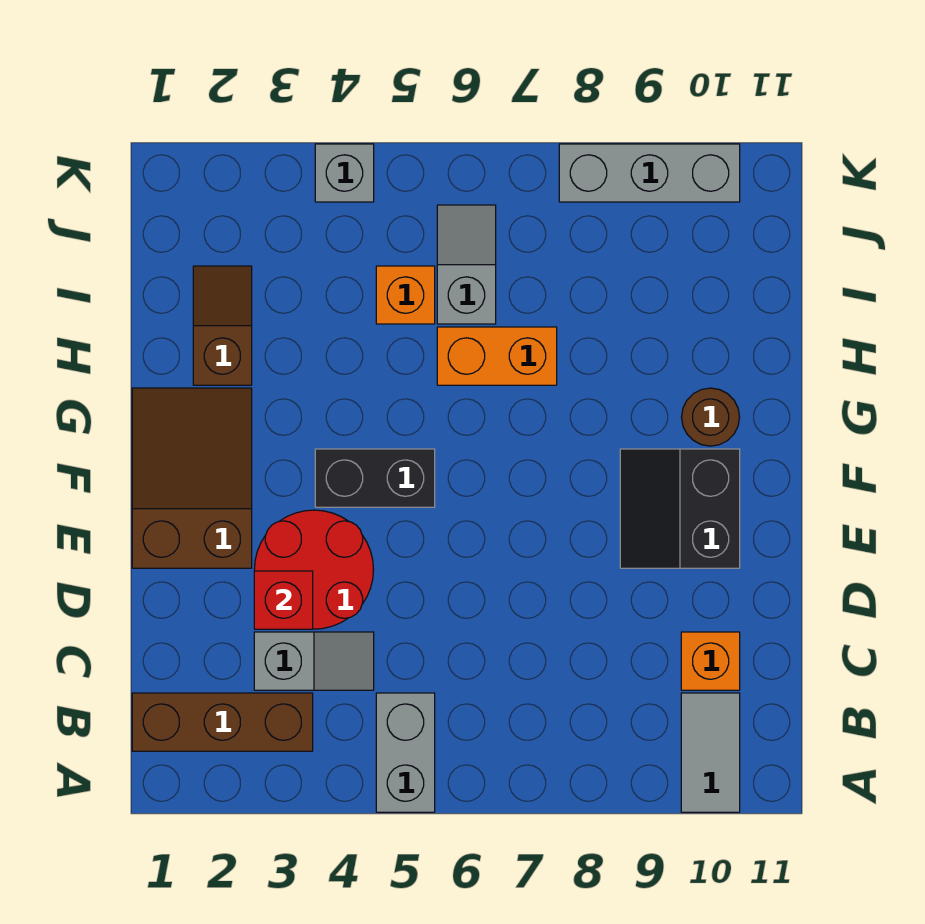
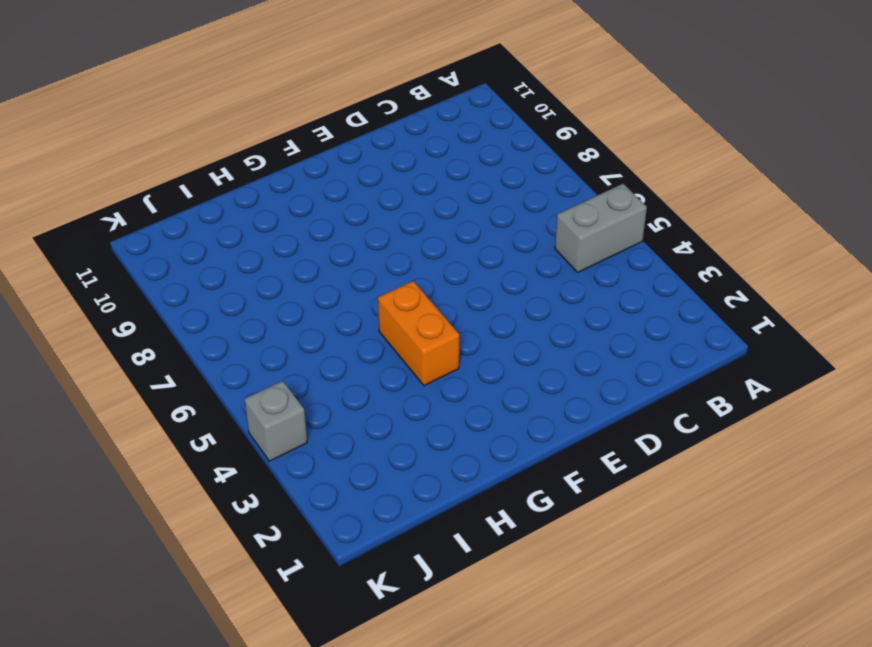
orange brick G4:G5 level 1 -> orange brick H6:H7 level 1
none -> grey tile A10:B10 level 1
none -> brown brick B1:B3 level 1
none -> grey slope C3:C4 level 1 top 3

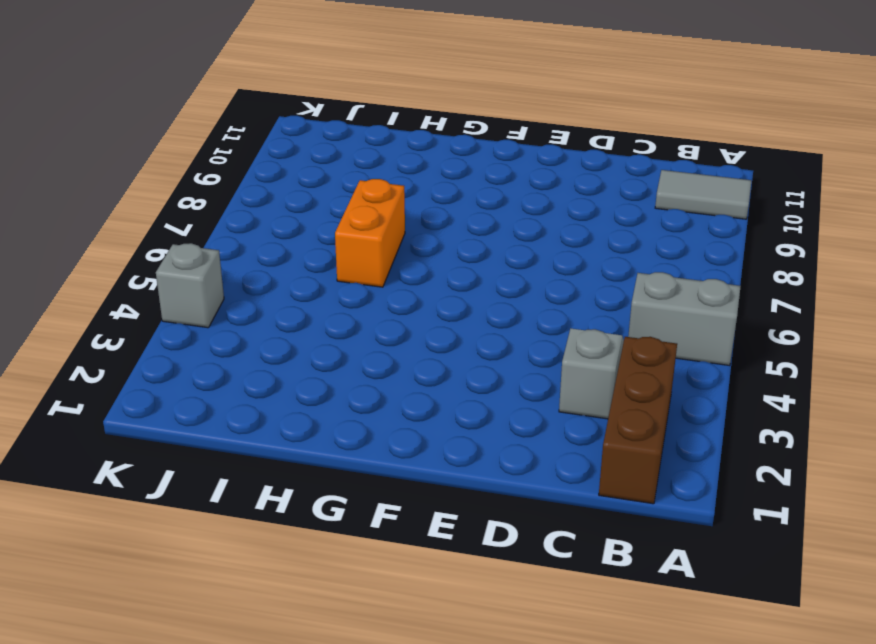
none -> orange brick C10 level 1
none -> red round brick D3:E4 level 1
none -> brown slope E1:G2 level 1 top E

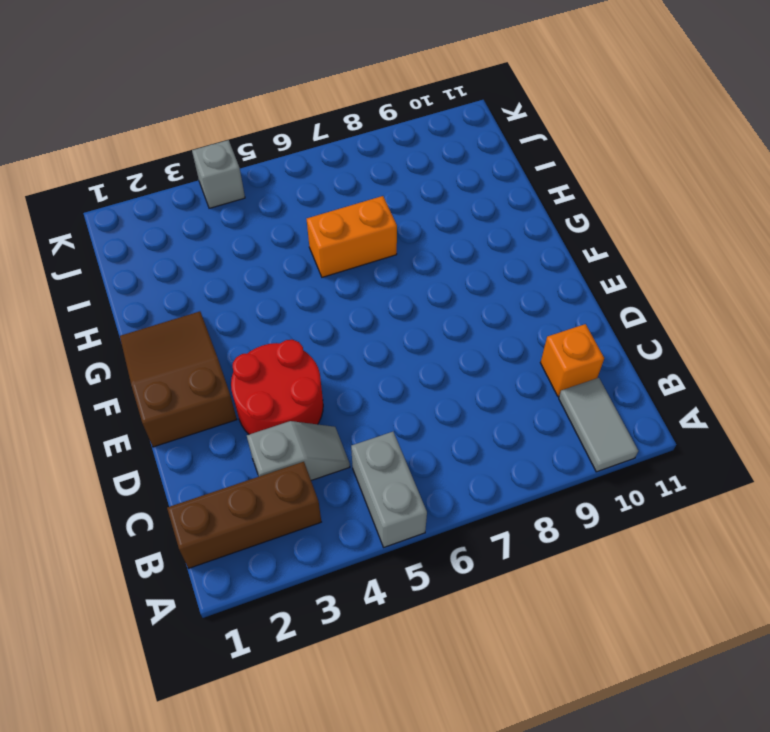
none -> black slope E9:F10 level 1 top 10
none -> black brick F4:F5 level 1
none -> brown round brick G10 level 1

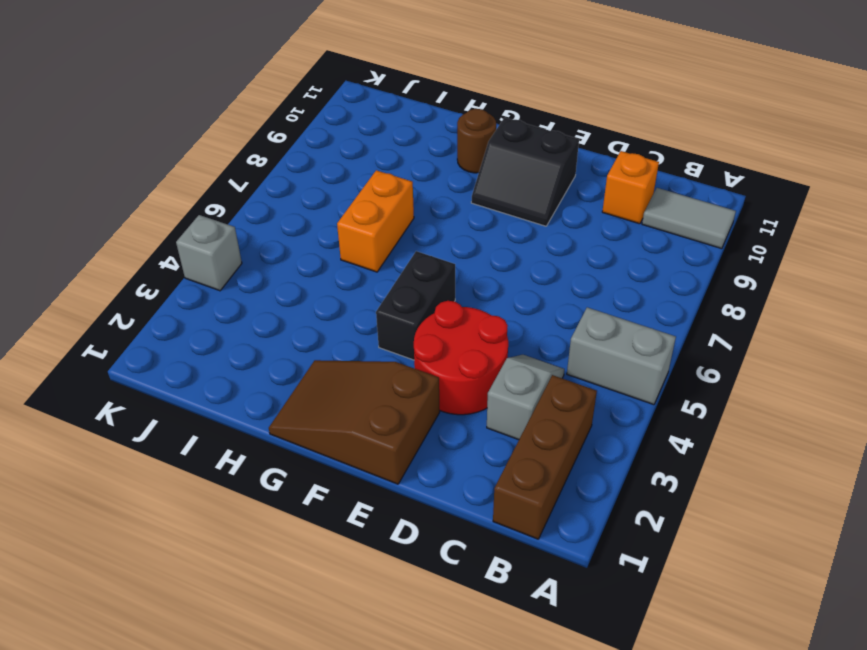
none -> brown slope H2:I2 level 1 top H
none -> orange brick I5 level 1
none -> grey slope I6:J6 level 1 top I

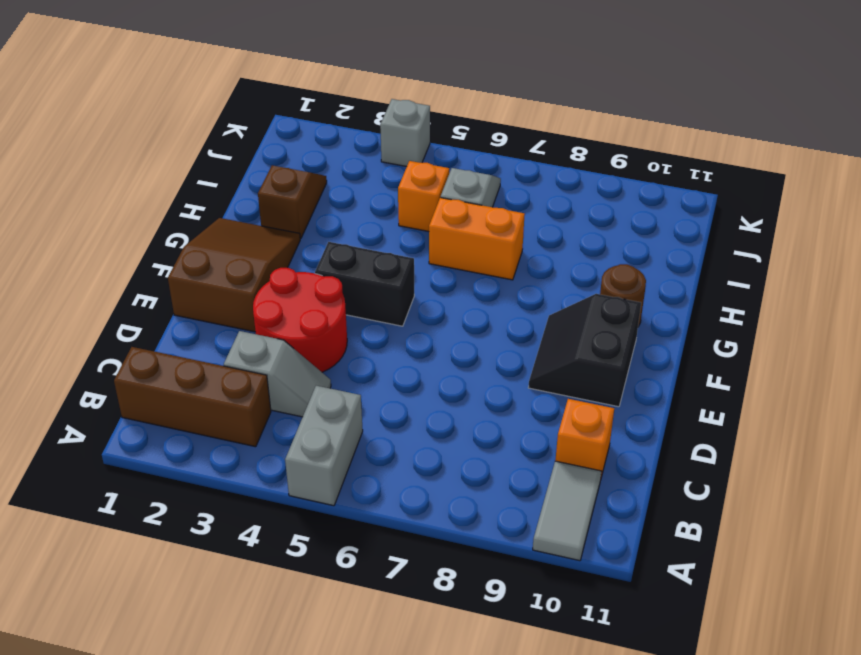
none -> grey brick K8:K10 level 1
none -> red brick D3 level 2

